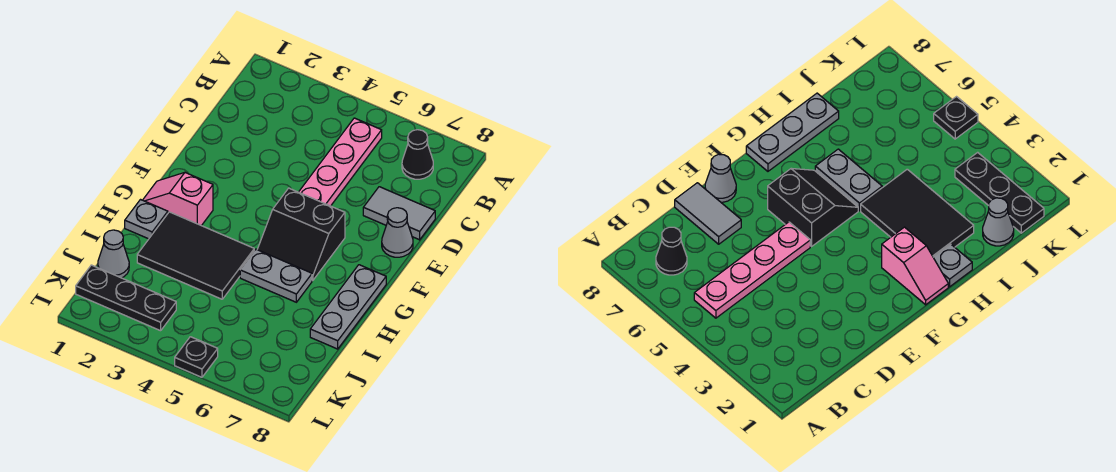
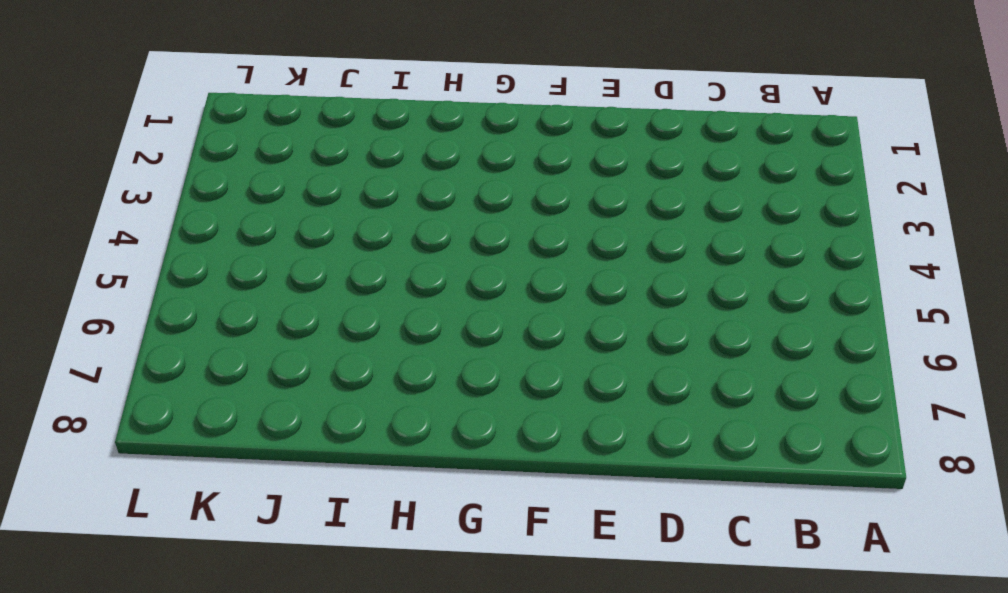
none -> pink plate B5:E5 level 1
none -> black cone B7 level 1
none -> grey tile D7:D8 level 1

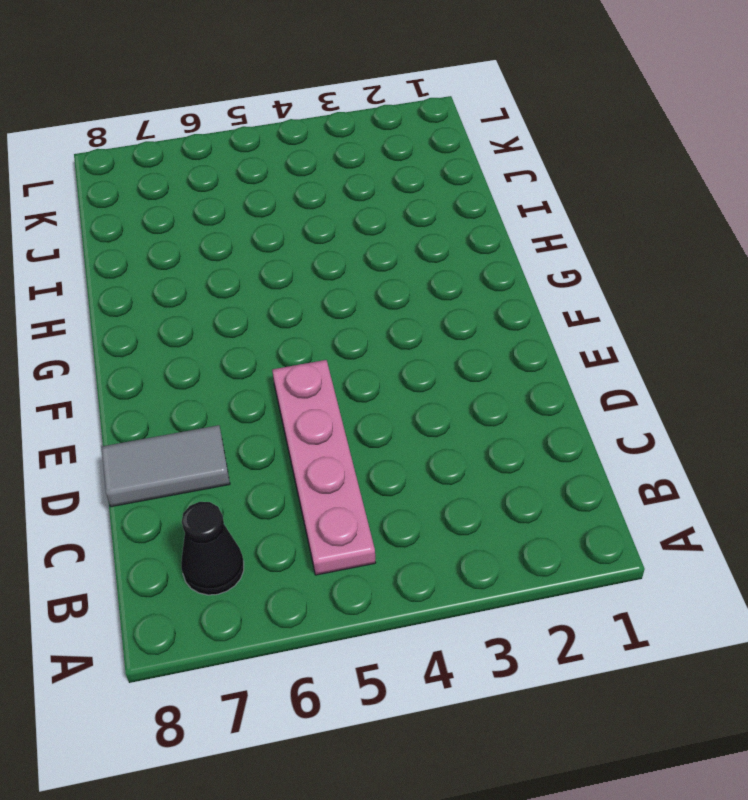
none -> grey cone E8 level 1
none -> black slope F5:G6 level 1 top F
none -> pink slope G1:G2 level 1 top 2

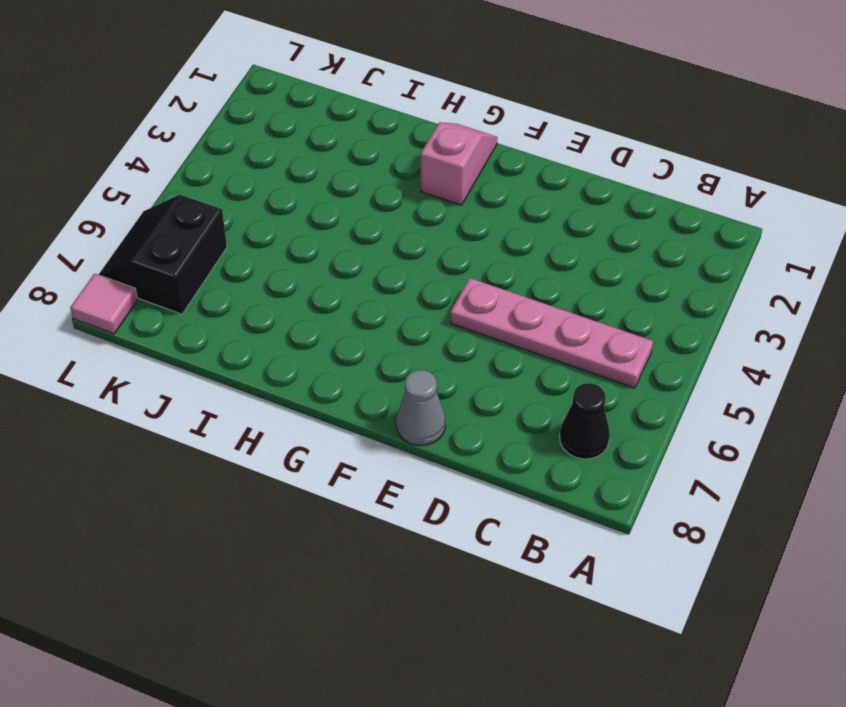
black slope K6:L7 level 1 top K -> black slope F5:G6 level 1 top F
pink tile L8 level 1 -> none
none -> grey tile D7:D8 level 1
none -> grey plate G8:I8 level 1
none -> grey plate H1 level 1

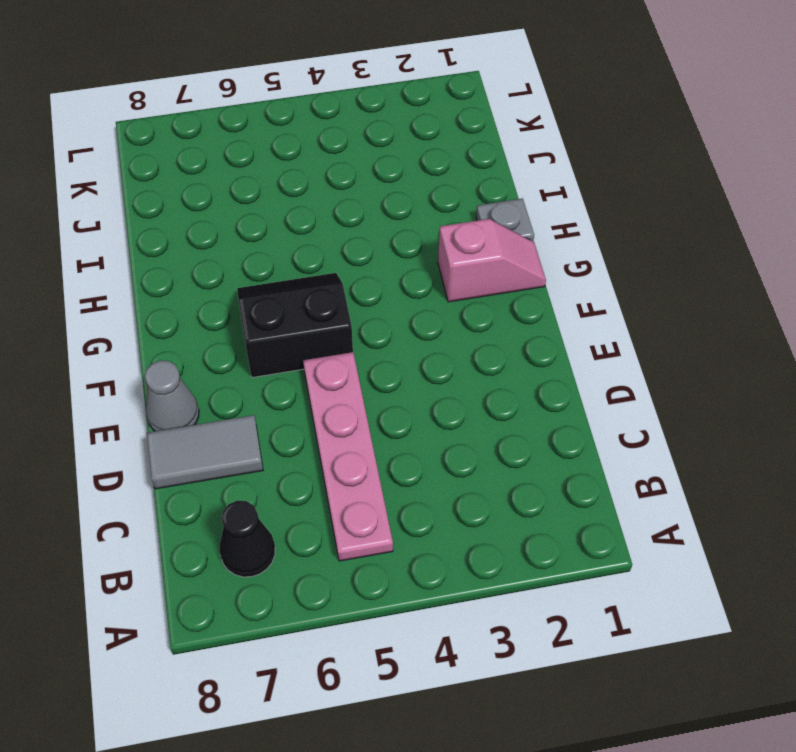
none -> grey plate G8:I8 level 1
none -> black tile H2:I4 level 1
none -> grey plate H5:H6 level 1

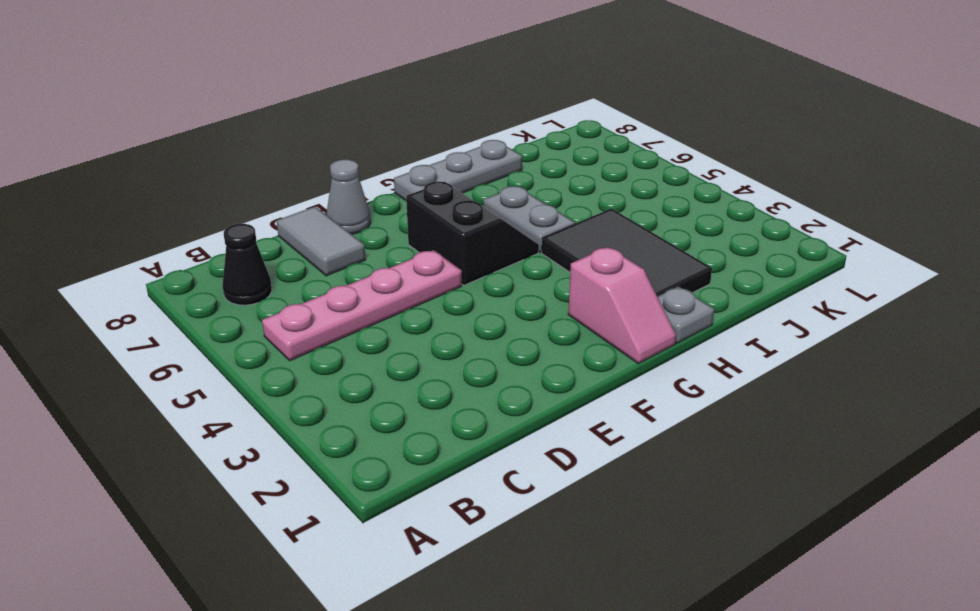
none -> grey cone J1 level 1
none -> black plate K1:K3 level 1
none -> black plate L5 level 1

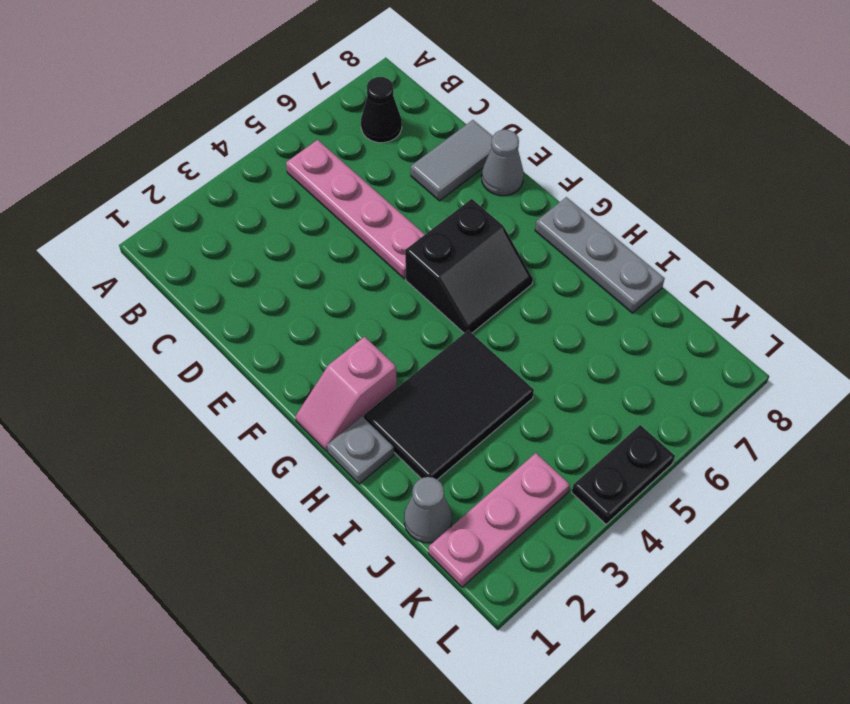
pink plate K1:K3 level 1 -> black plate K1:K3 level 1
black plate L4:L5 level 1 -> black plate L5 level 1
none -> grey plate H5:H6 level 1

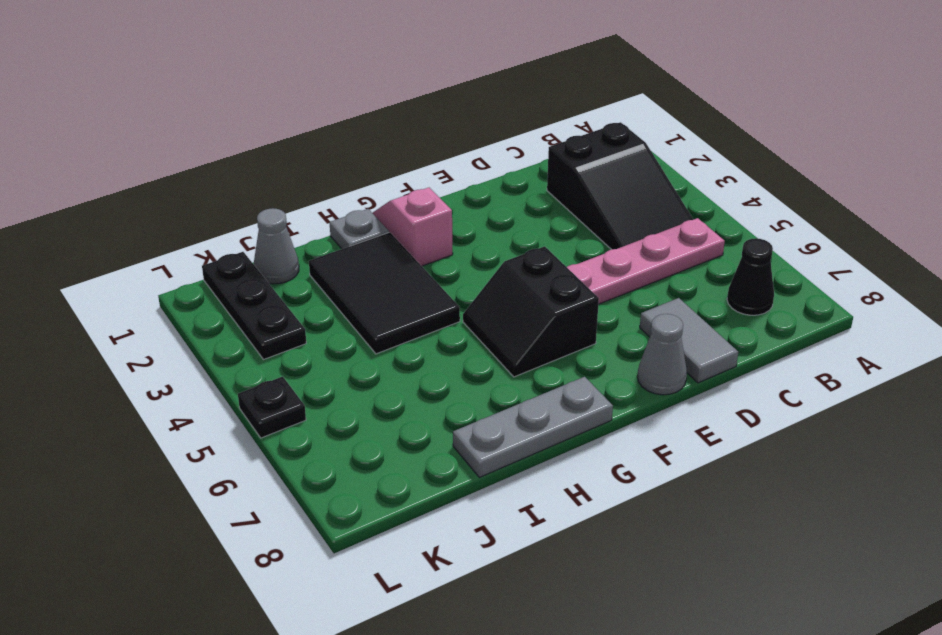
black slope B2:C4 level 1 top 2 -> none
none -> grey plate H5:H6 level 1

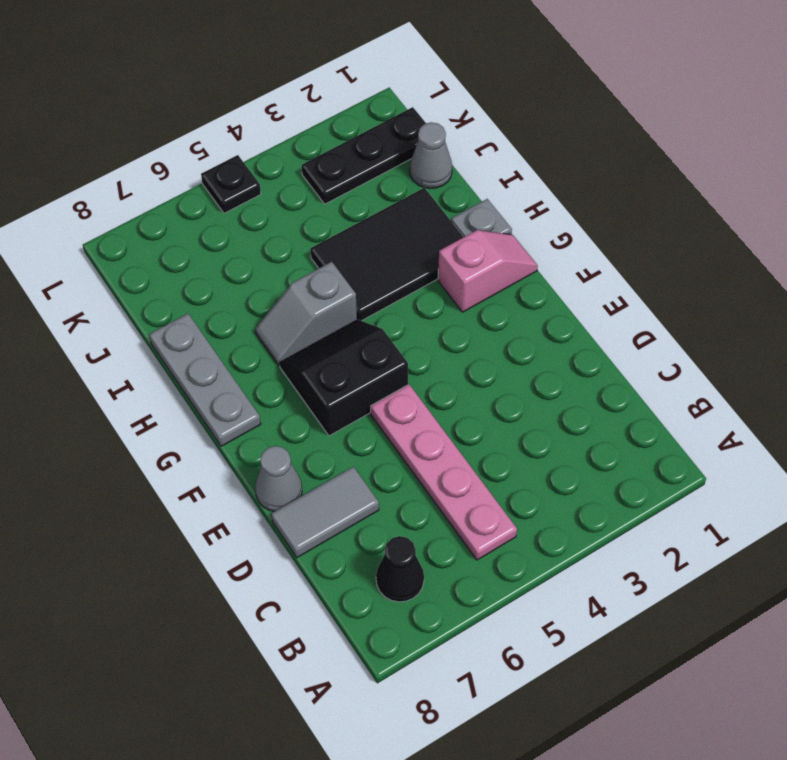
grey slope H5:H6 level 1 top 5 -> grey plate H5:H6 level 1

